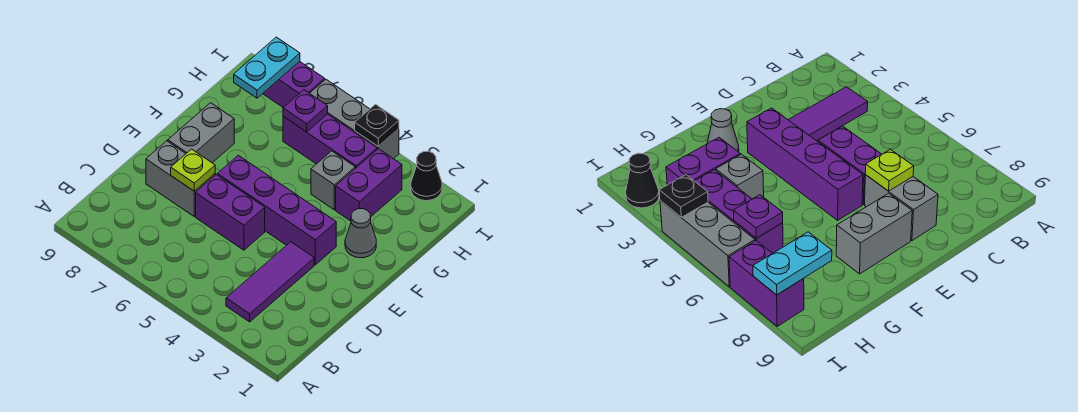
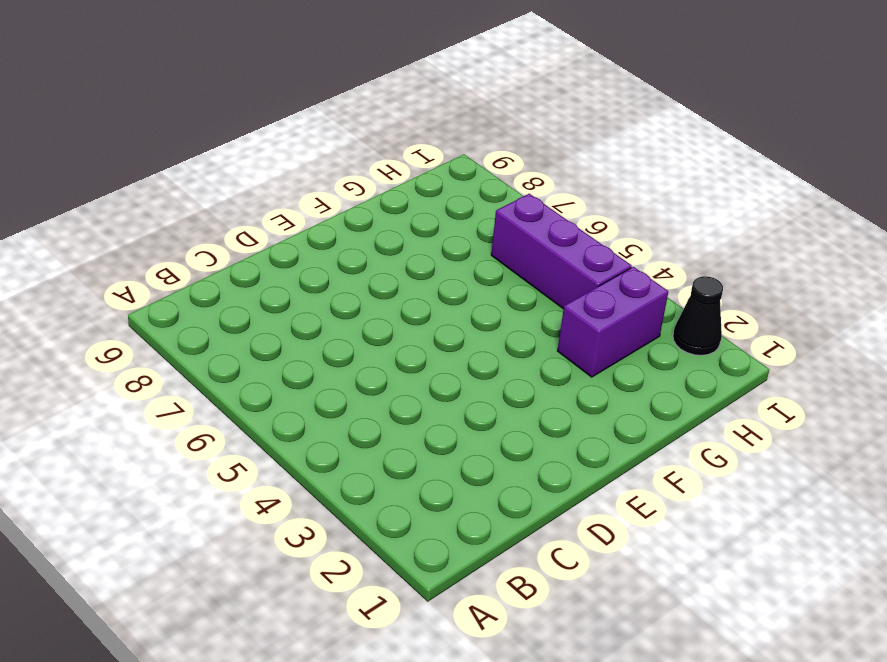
none -> purple tile B3:D3 level 1
none -> purple brick D5:D6 level 1
none -> grey brick D7:D8 level 1

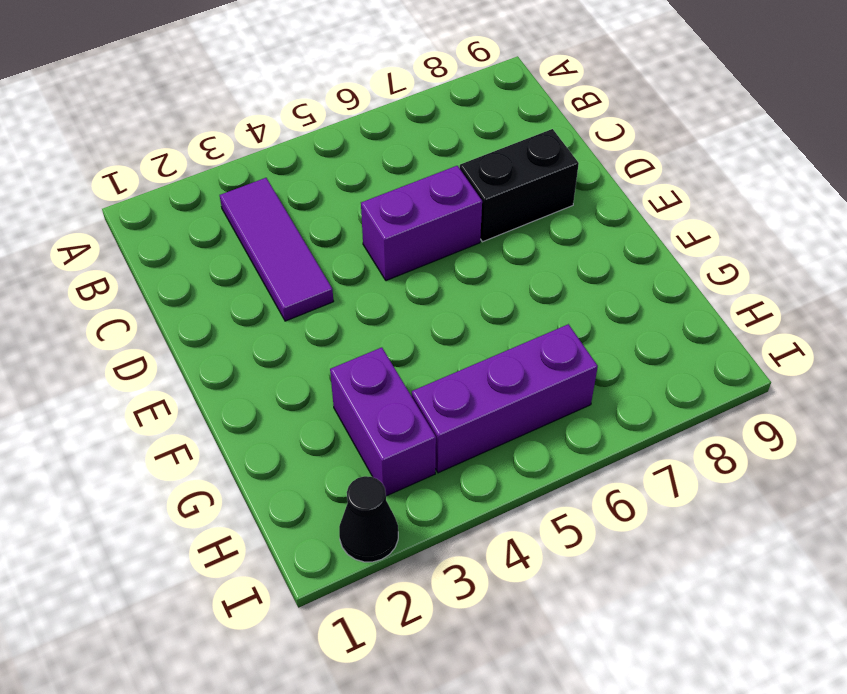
black brick D7:D8 level 1 -> grey brick D7:D8 level 1
none -> purple brick E3:E6 level 1
none -> grey brick E8:F8 level 1
none -> grey cone F2 level 1

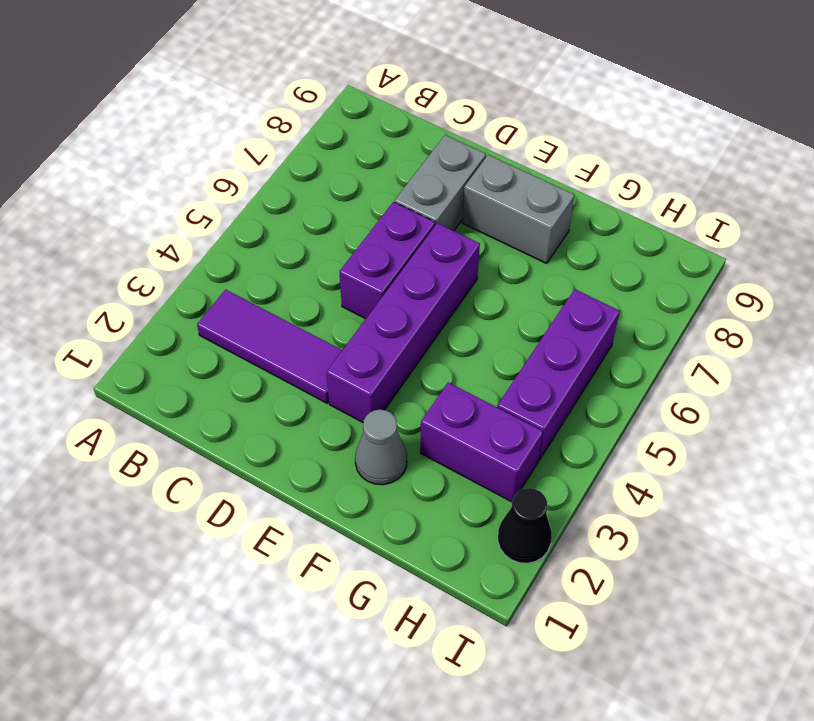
none -> grey brick G4 level 1
none -> grey brick I4:I6 level 1
none -> purple brick I7:I8 level 1

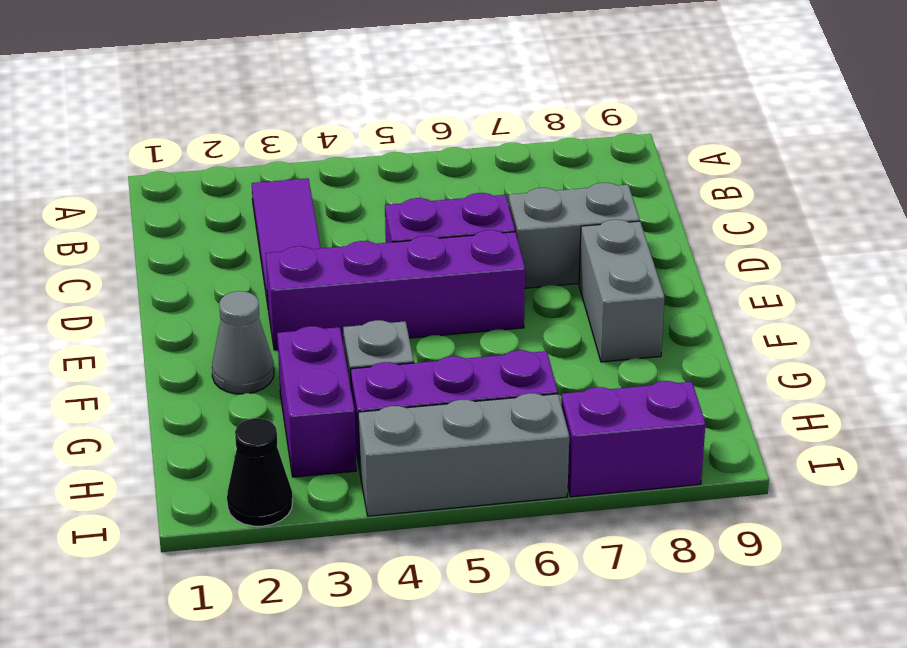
none -> lime plate D7 level 2
none -> purple plate H6 level 2
none -> cyan plate H8:I8 level 2

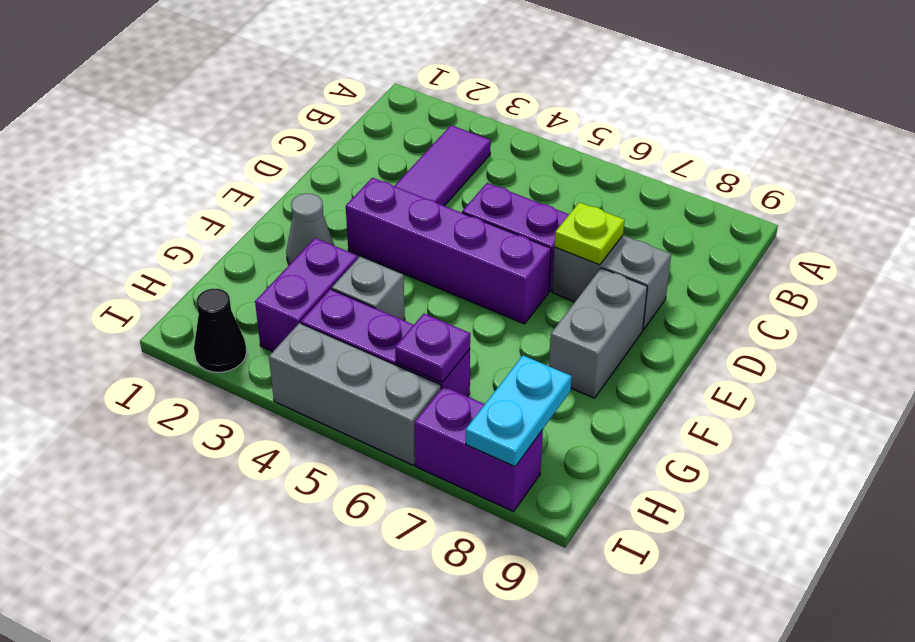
none -> black plate I4 level 2

